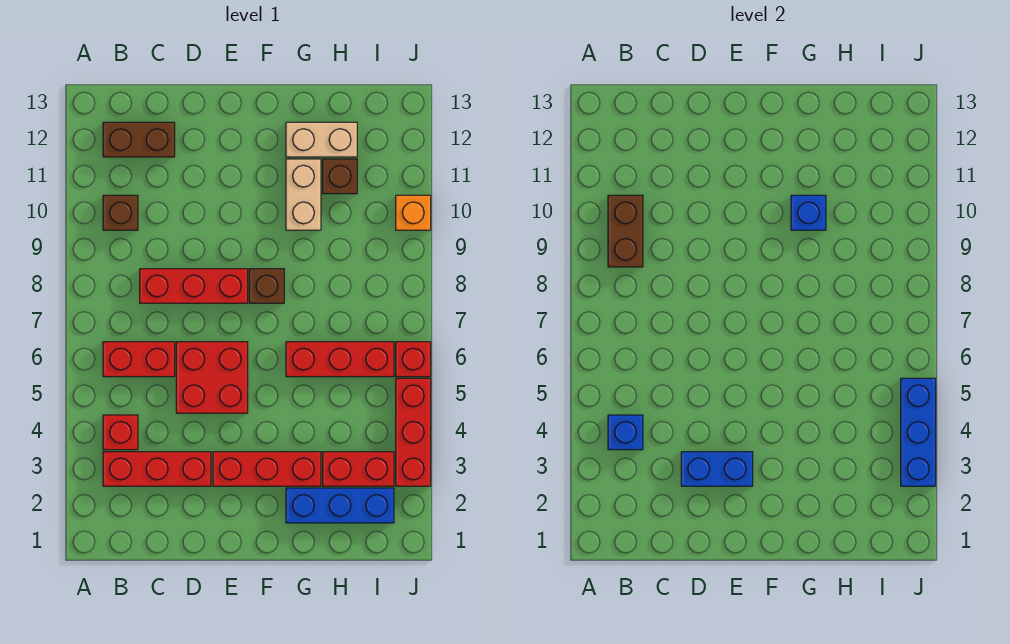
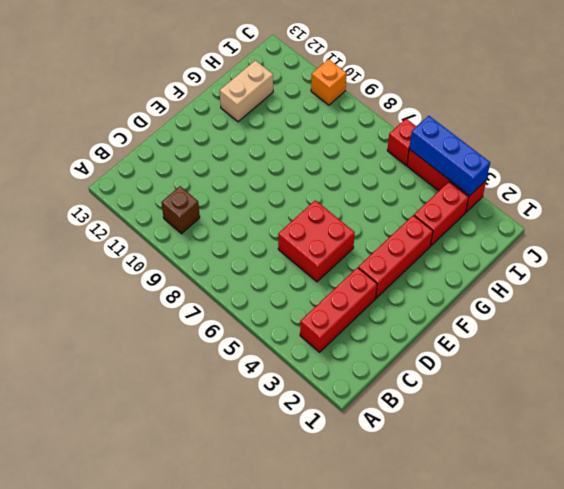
none -> red brick B4 level 1
none -> red brick B6:C6 level 1
none -> brown brick B12:C12 level 1

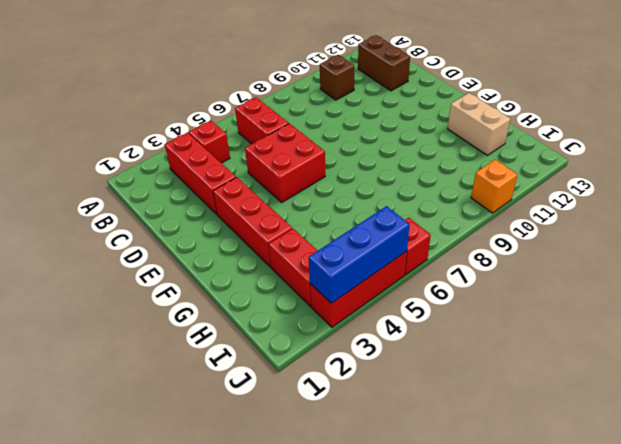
none -> red brick C8:E8 level 1
none -> brown brick F8 level 1
none -> blue brick G2:I2 level 1

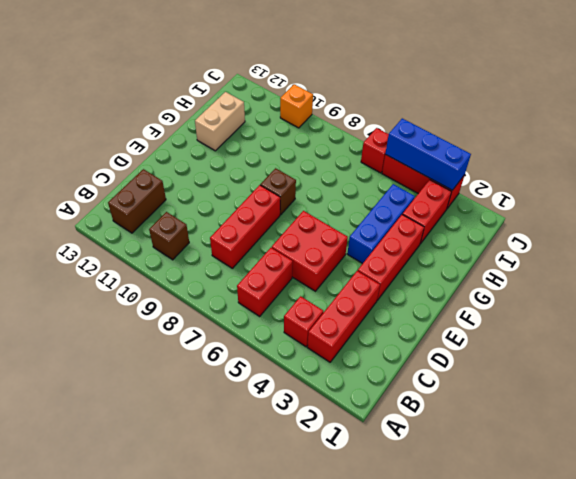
blue brick F4:H4 level 1 -> blue brick G2:I2 level 1
none -> red brick G6:I6 level 1
none -> tan brick G10:G11 level 1
none -> brown brick H11 level 1

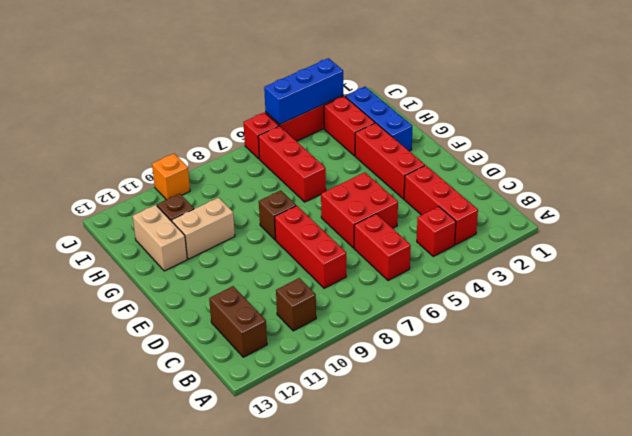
none -> blue brick B4 level 2
none -> brown brick B9:B10 level 2
none -> blue brick D3:E3 level 2

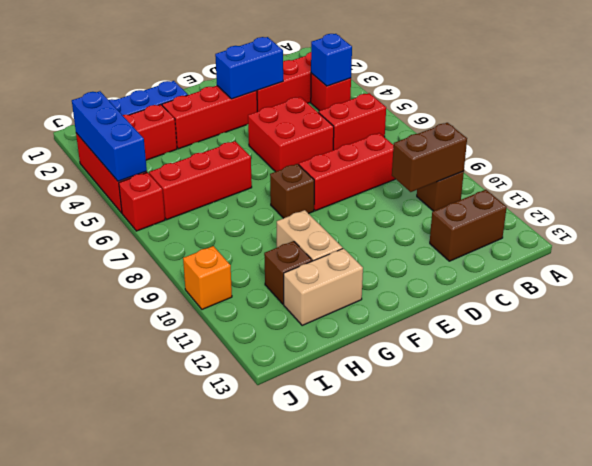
brown brick B10:C10 level 2 -> brown brick B9:B10 level 2
none -> blue brick G10 level 2

